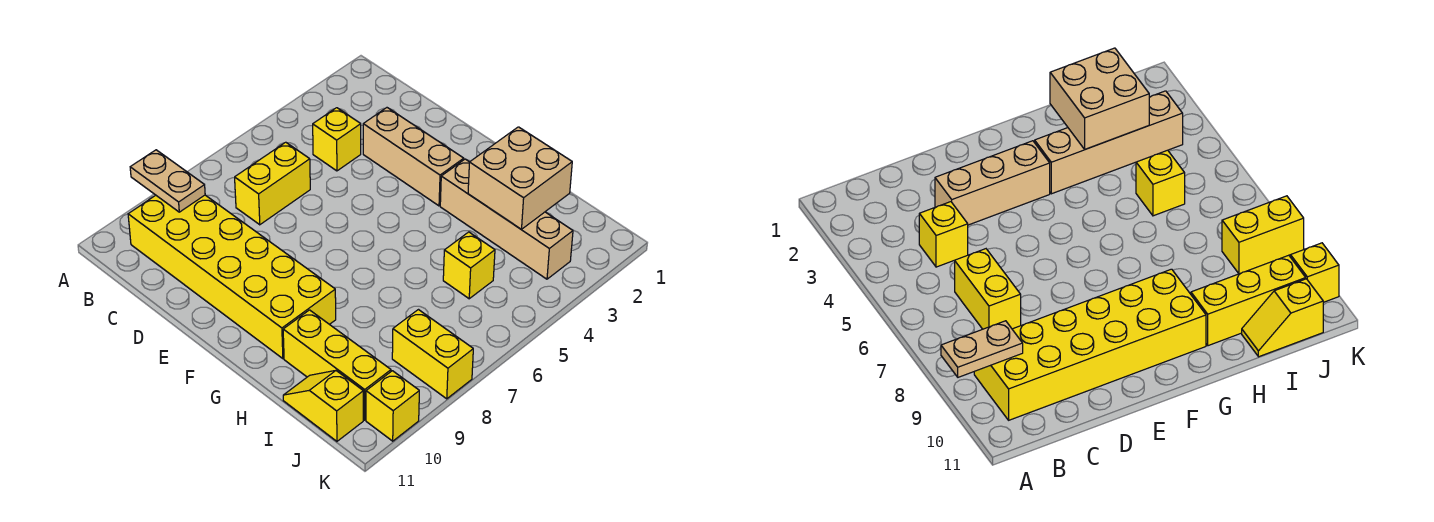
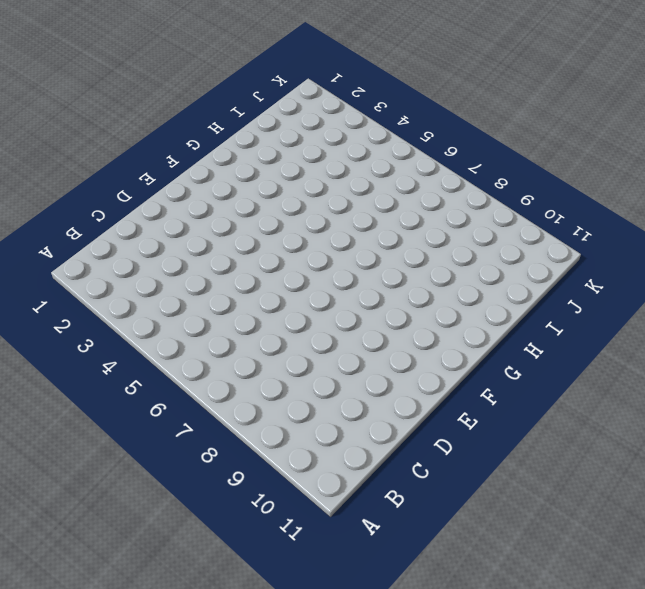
none -> yellow brick B9:G10 level 1
none -> yellow brick C4 level 1
none -> yellow brick C6:C7 level 1

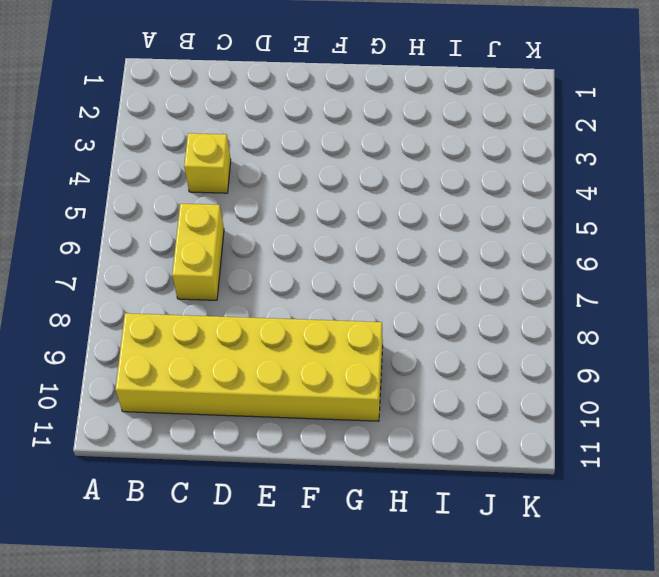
none -> tan brick D3:F3 level 1
none -> tan brick G3:J3 level 1
none -> yellow brick H10:J10 level 1

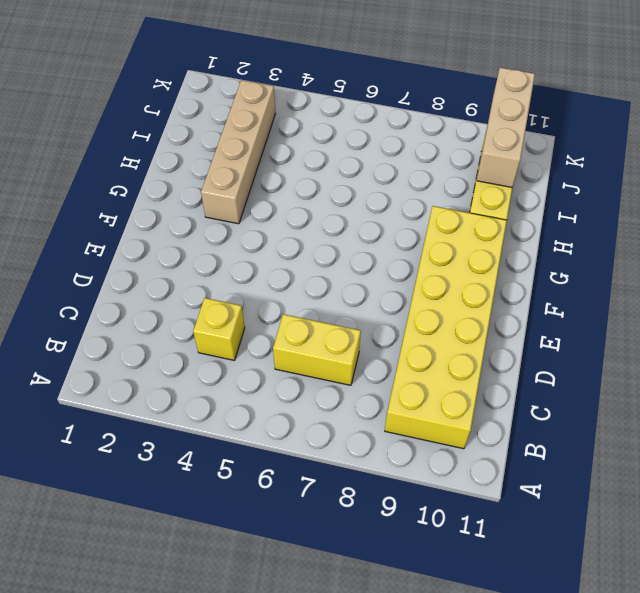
tan brick I10:K10 level 2 -> tan brick D3:F3 level 1
none -> yellow brick I5 level 1
none -> yellow slope I11:J11 level 1 top J
none -> yellow brick J8:K8 level 1

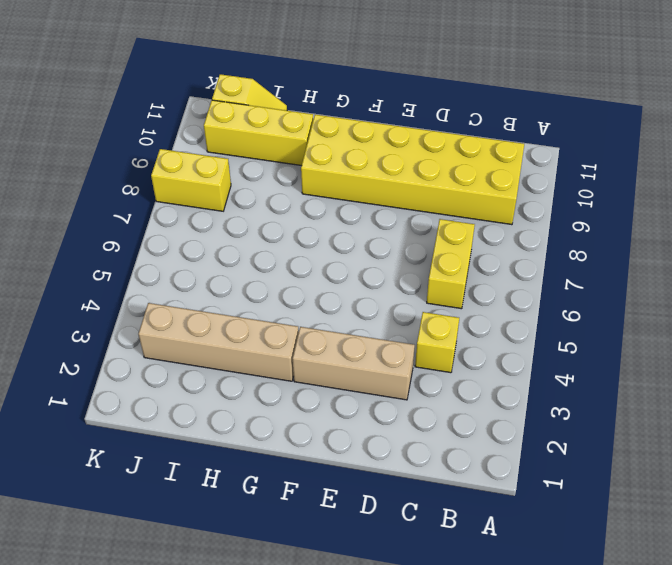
none -> yellow brick I5 level 1
none -> yellow brick K10 level 1
none -> tan plate A9:B9 level 2

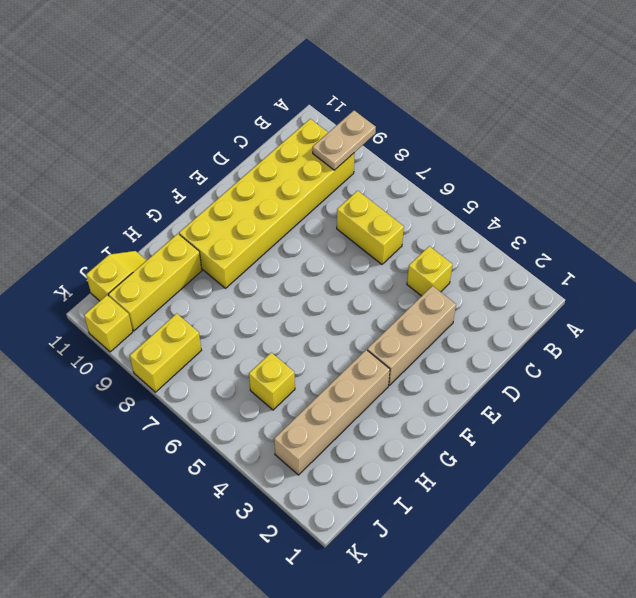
none -> tan brick H2:I3 level 2

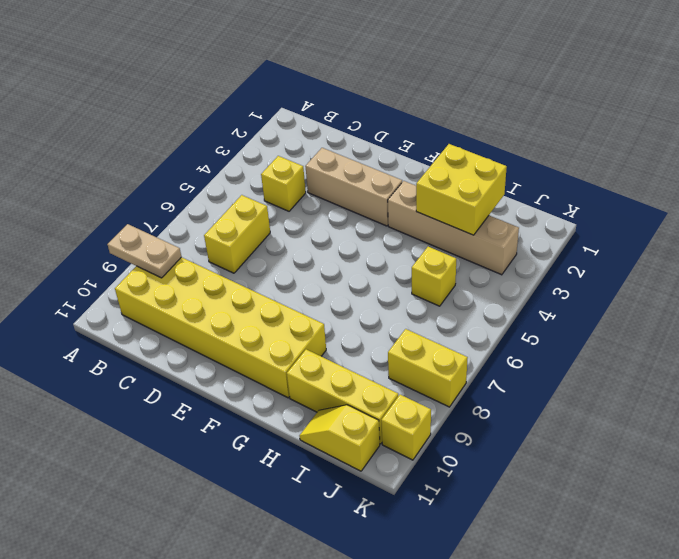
yellow brick H2:I3 level 2 -> tan brick H2:I3 level 2

